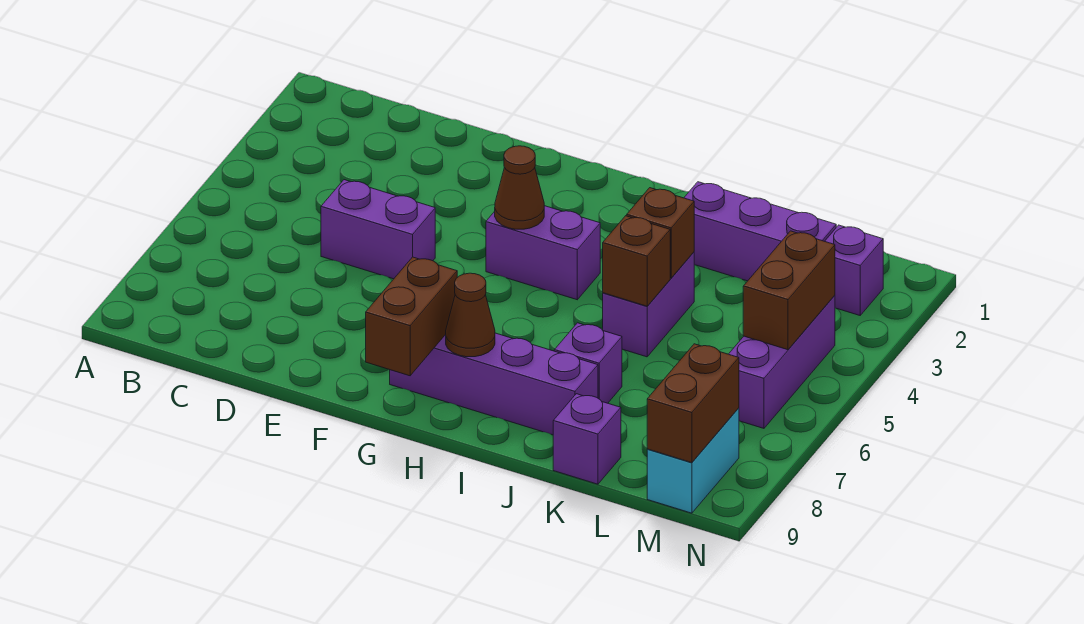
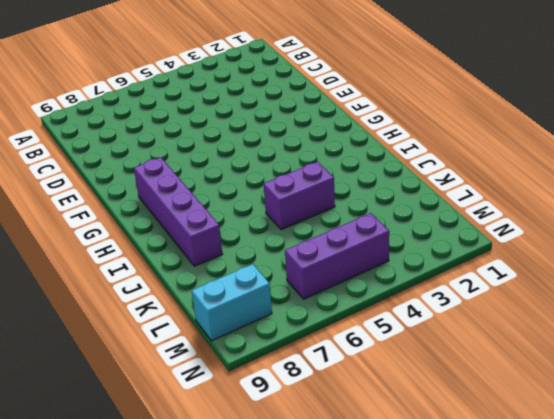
none -> purple brick D5:E5 level 1
none -> purple brick G4:H4 level 1
none -> purple brick J2:L2 level 1

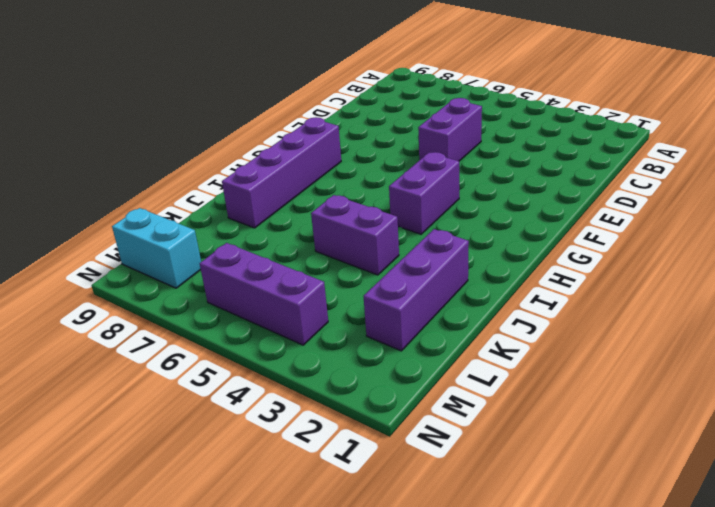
none -> purple brick J7 level 1
none -> purple brick K9 level 1
none -> purple brick M2 level 1

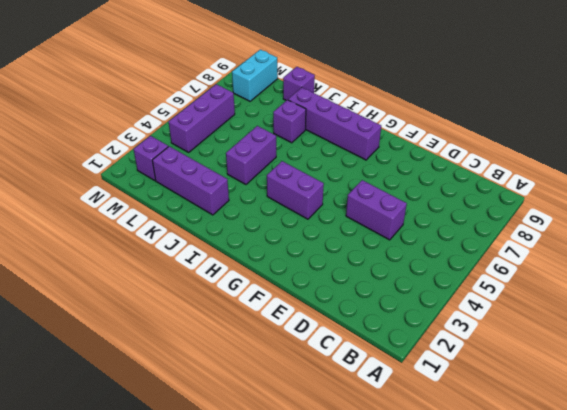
none -> brown cone G4 level 2
none -> brown brick G8:G9 level 2
none -> brown cone H8 level 2

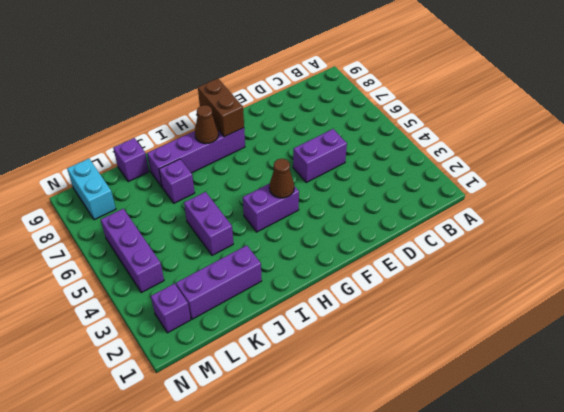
none -> brown brick J4 level 2
none -> brown brick J5 level 2
none -> brown brick M4:M5 level 2

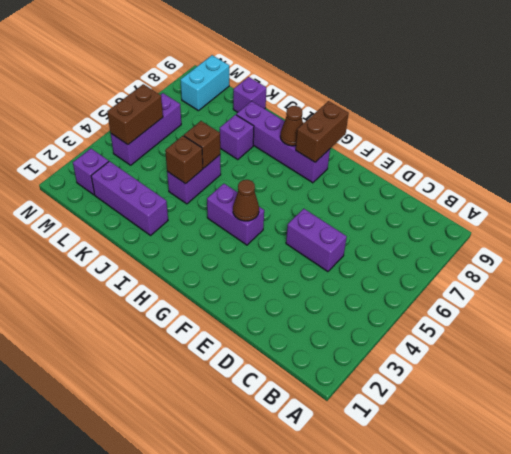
none -> brown brick M8:M9 level 2

